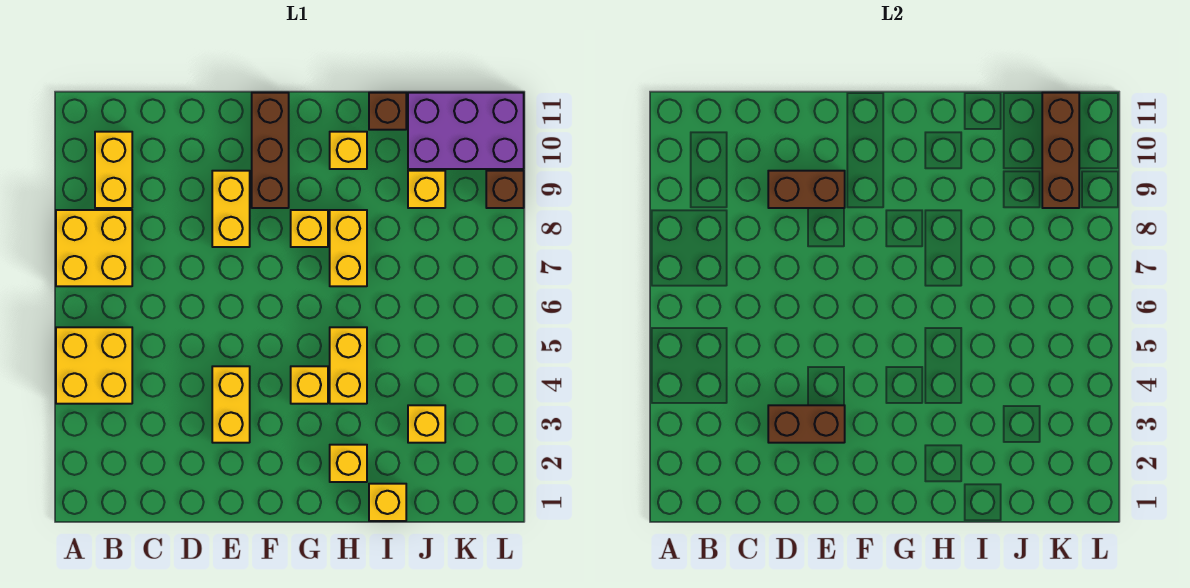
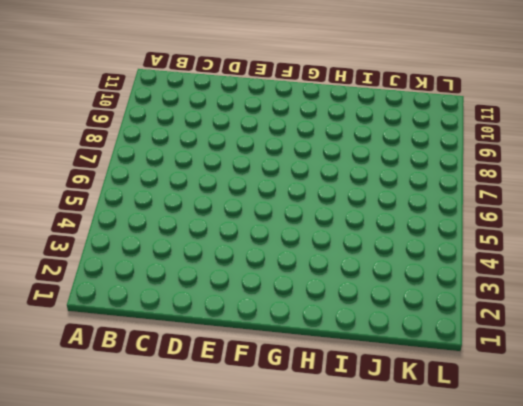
none -> yellow brick A4:B5 level 1
none -> yellow brick A7:B8 level 1
none -> yellow brick B9:B10 level 1

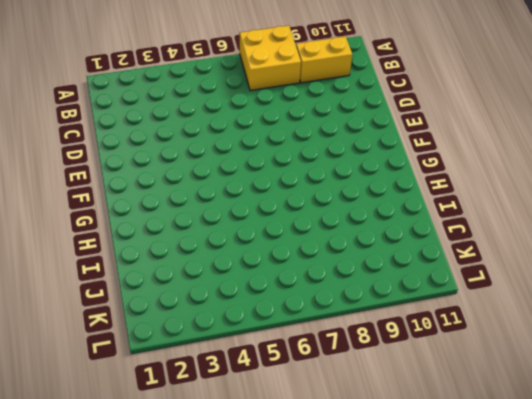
none -> yellow brick A4:B5 level 1
none -> yellow brick E3:E4 level 1
none -> yellow brick E8:E9 level 1

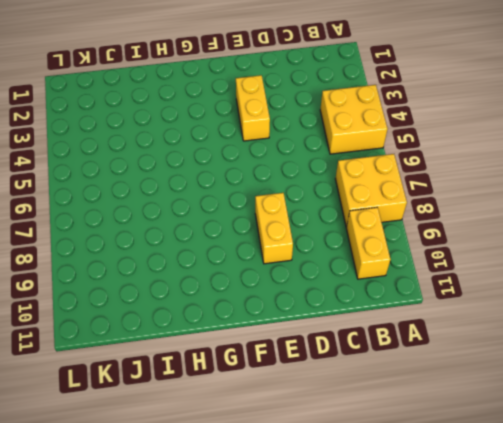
none -> brown brick F9:F11 level 1
none -> yellow brick G4 level 1
none -> yellow brick G8 level 1

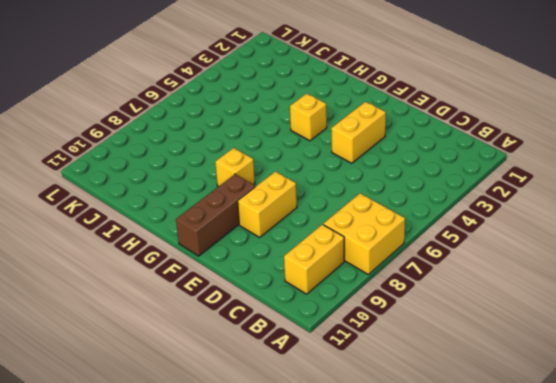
none -> yellow brick A4:B5 level 1
none -> yellow brick H2 level 1
none -> yellow brick H4:H5 level 1

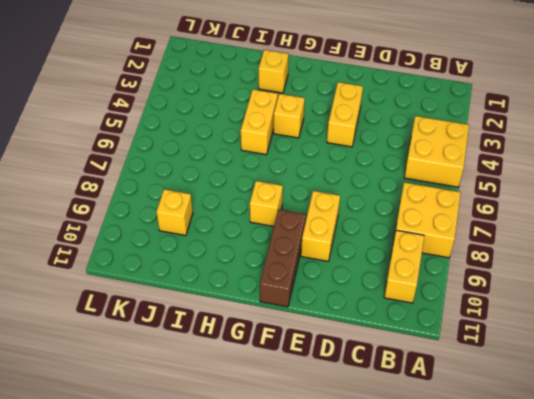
none -> yellow brick H7:H8 level 1
none -> yellow brick H10 level 1
none -> yellow brick I1 level 1

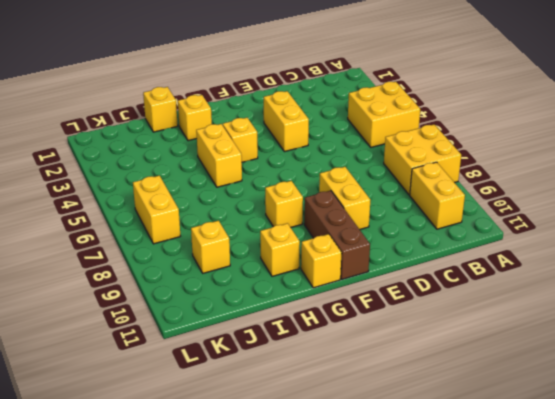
yellow brick G11 level 1 -> yellow brick J3 level 1
yellow brick K6:K7 level 1 -> yellow brick H7:H8 level 1
none -> brown brick I11 level 1
none -> purple brick J10:L11 level 1
none -> brown brick L9 level 1

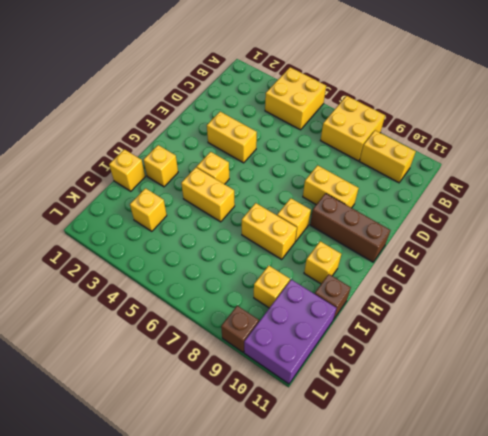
none -> brown brick D3:E3 level 2
none -> brown brick D9:E9 level 2
none -> brown brick K9:K11 level 2

